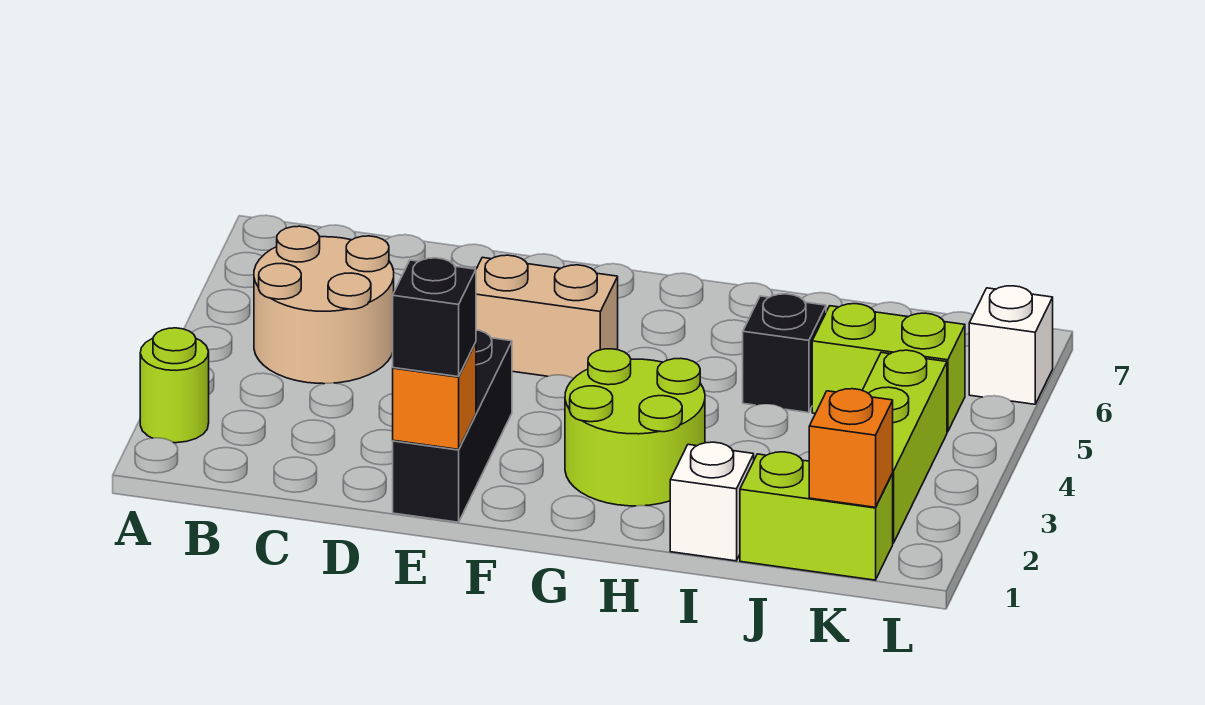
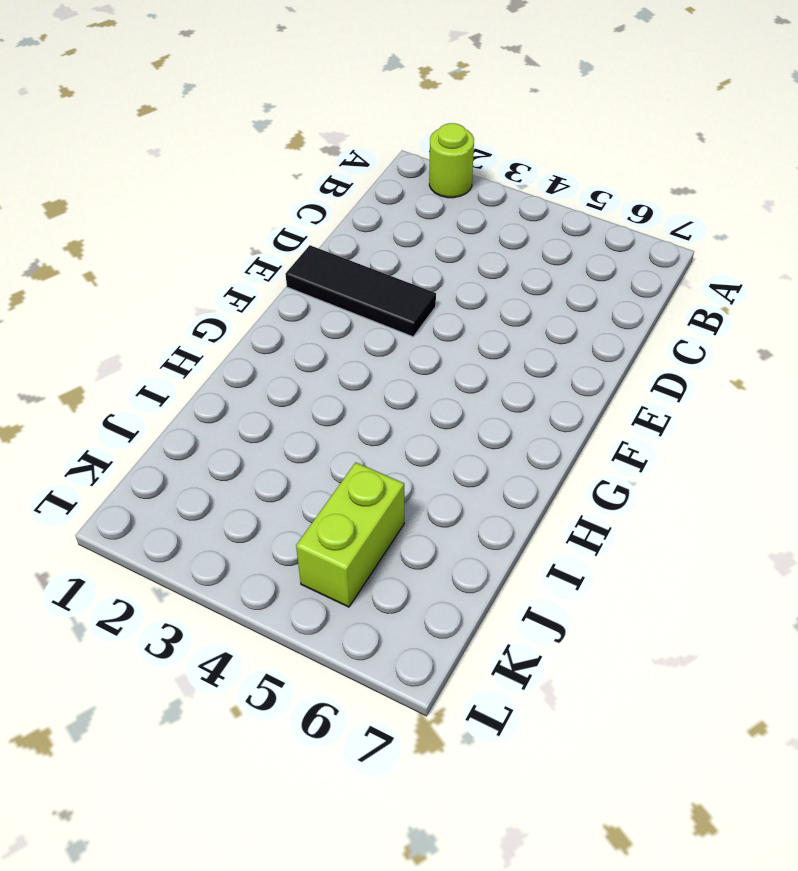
black tile E1:E3 level 1 -> black brick E1:E3 level 1
none -> tan round brick B4:C5 level 1
none -> tan brick E5:F5 level 1
none -> lime round brick G2:H3 level 1

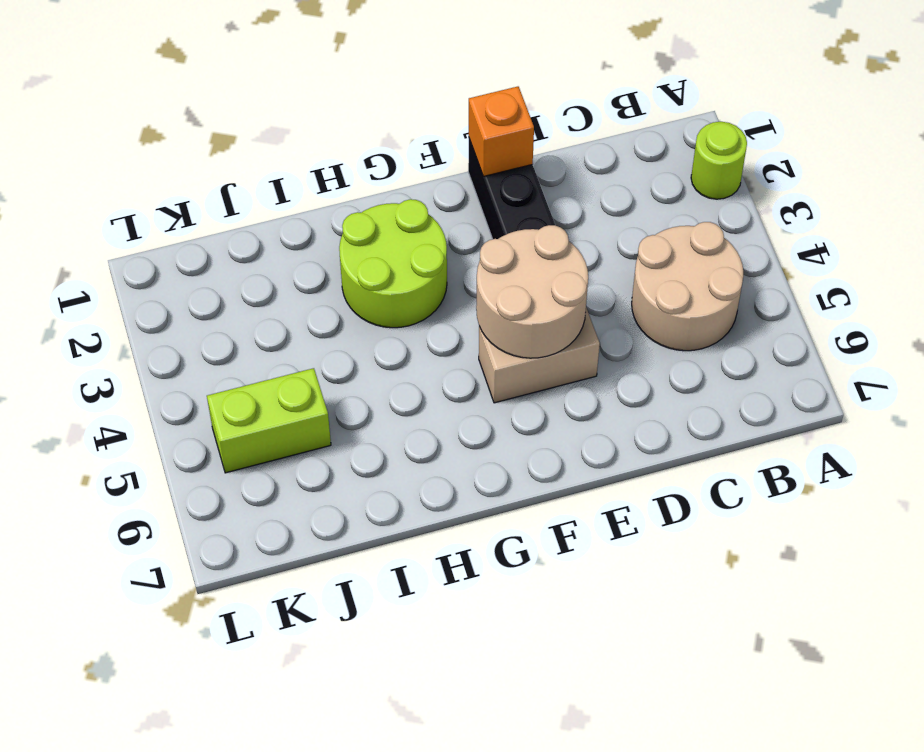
tan round brick E4:F5 level 2 -> none
none -> white brick I1 level 1
none -> black brick I5 level 1
none -> lime brick J1:K1 level 1

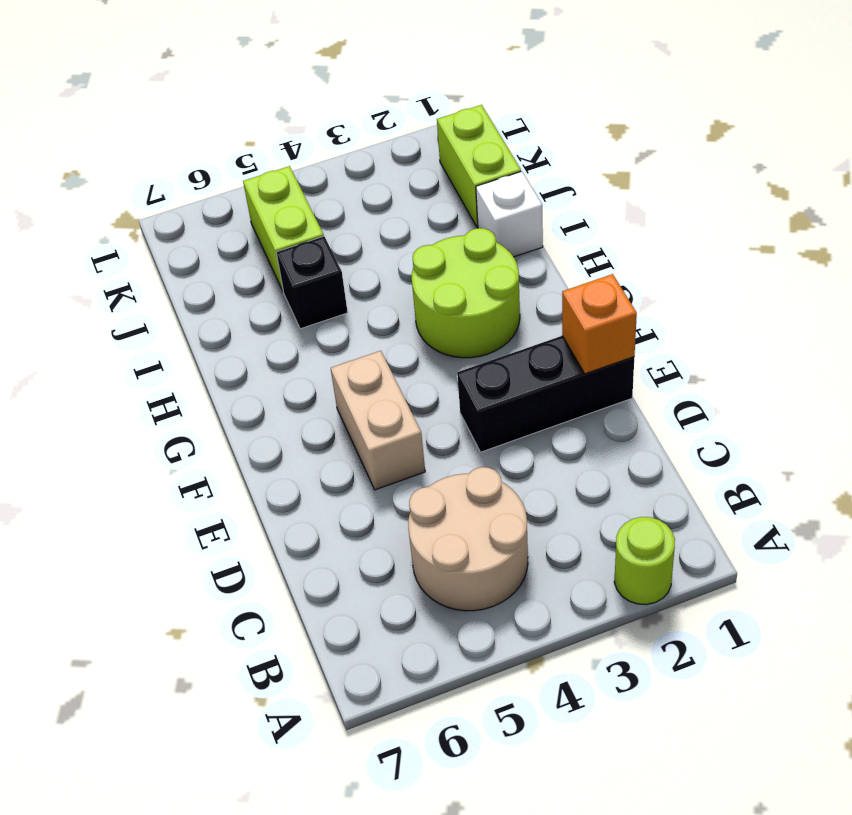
none -> lime brick K2:K4 level 1
none -> white brick L6 level 1
none -> orange brick K1 level 2

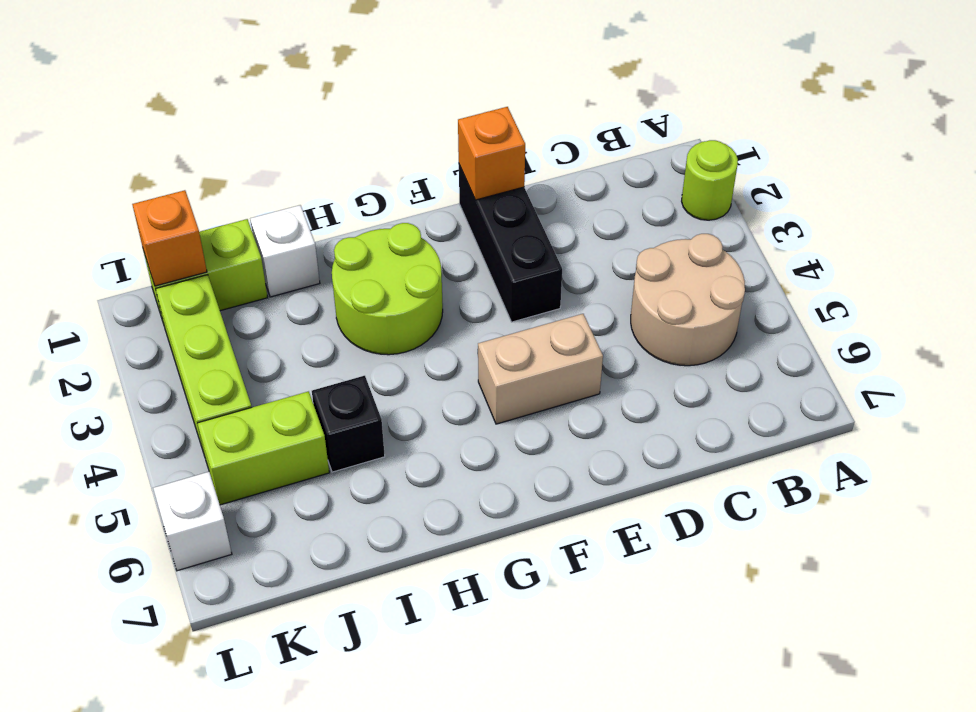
none -> black brick E1 level 3

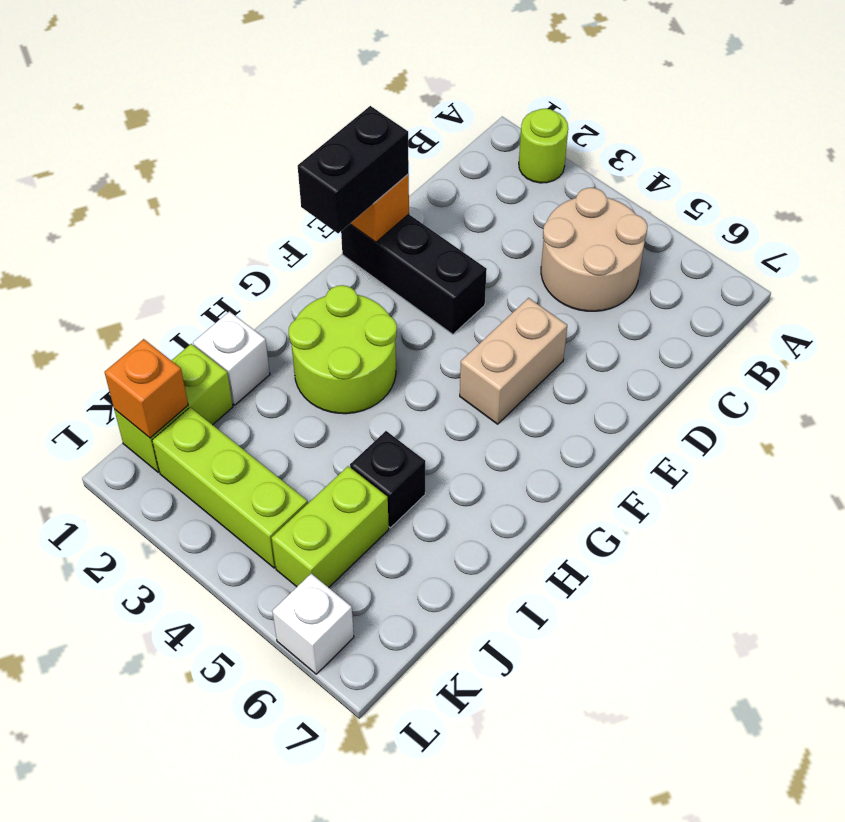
black brick E1:F1 level 3 -> black brick E1 level 3

